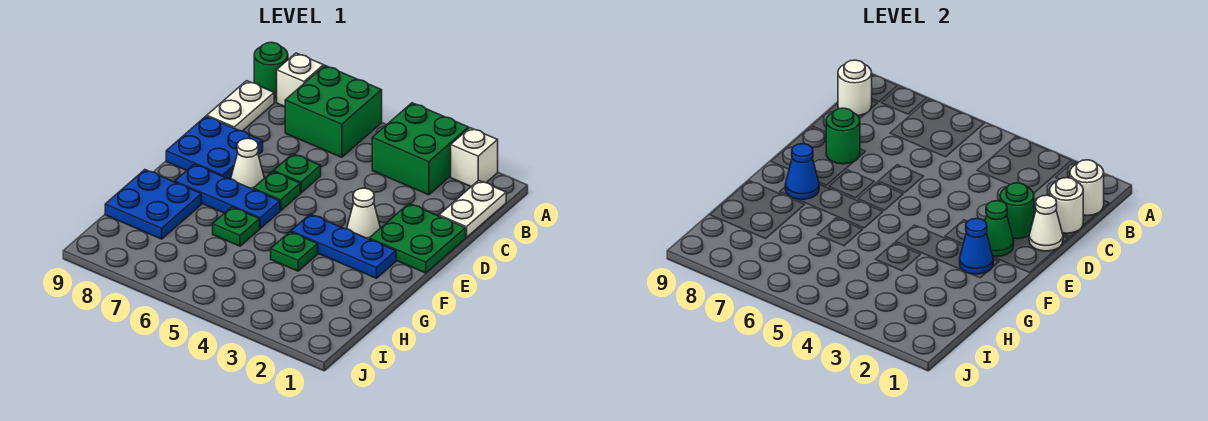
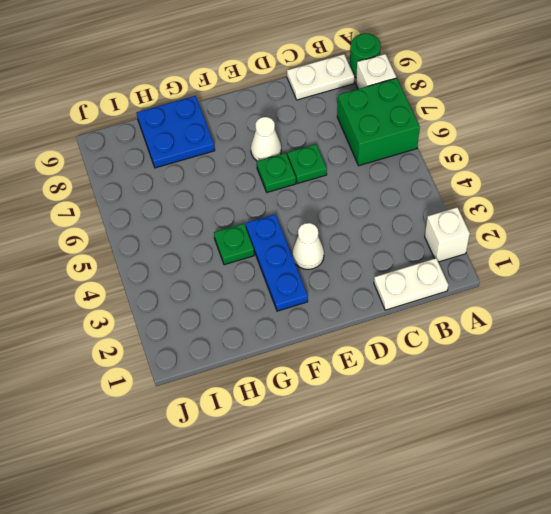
none -> green brick A3:B4 level 1
none -> green plate D1:E2 level 1
none -> blue plate D8:E9 level 1

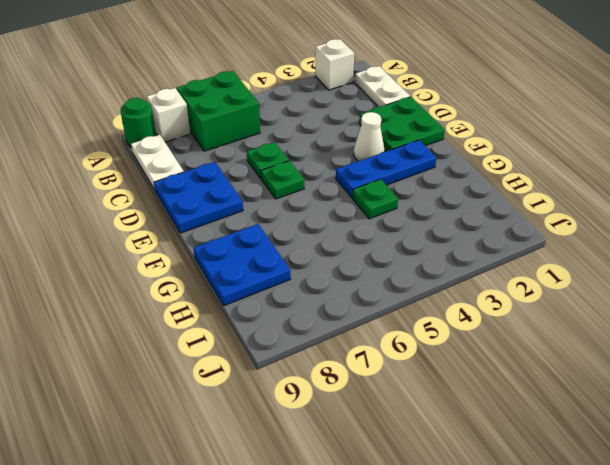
none -> green brick A3:B4 level 1
none -> white cone E7 level 1
none -> blue plate F6:F8 level 1

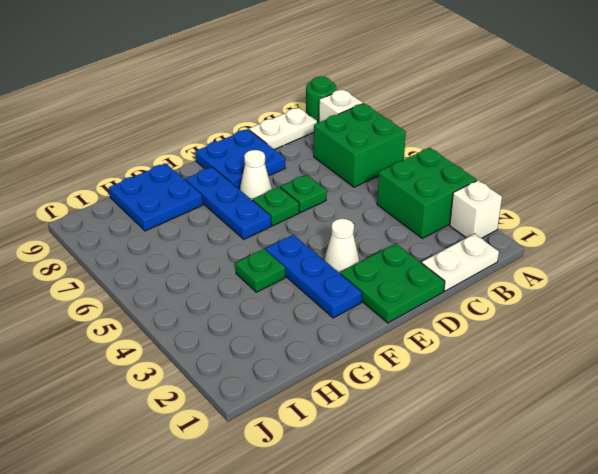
none -> green plate G6 level 1
none -> white round brick B1 level 2
none -> white round brick B9 level 2

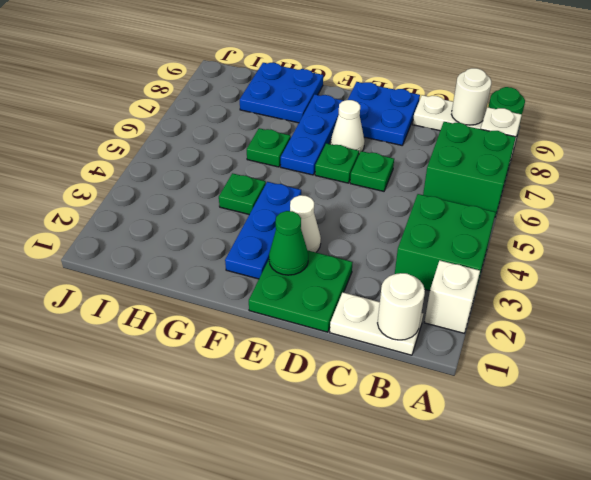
none -> white round brick C1 level 2
none -> white cone D1 level 2
none -> green round brick D2 level 2

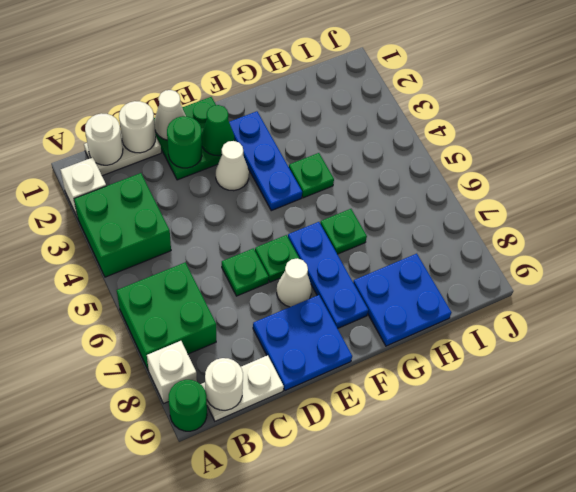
none -> green round brick D8 level 2
none -> blue cone F2 level 2
none -> blue cone F8 level 2

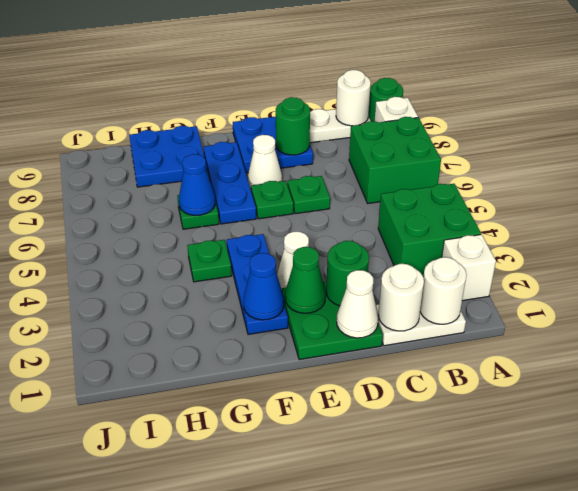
blue cone G6 level 2 -> blue cone F8 level 2

